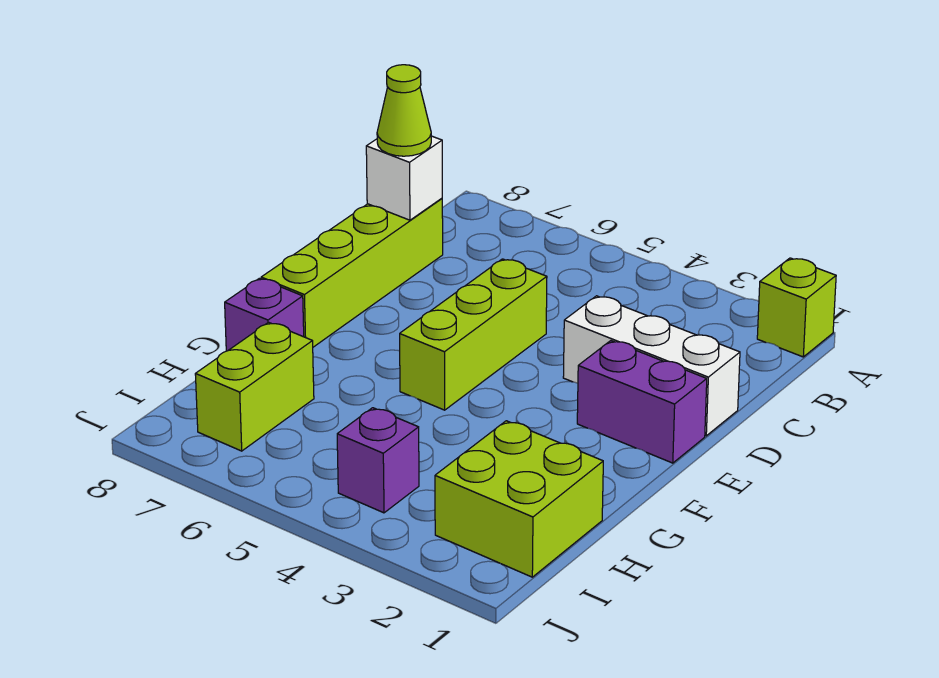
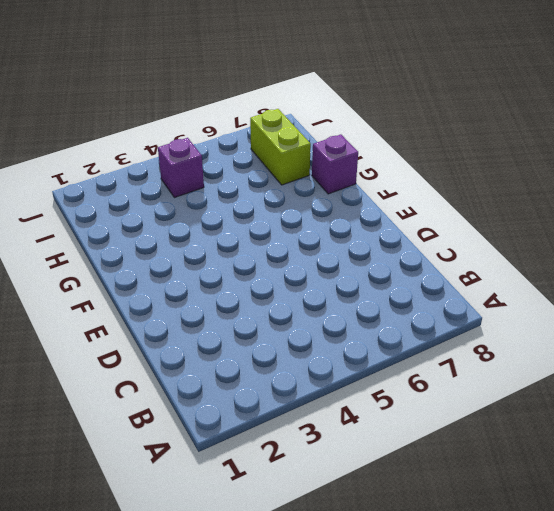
none -> lime brick A1 level 1
none -> lime brick C8:F8 level 1

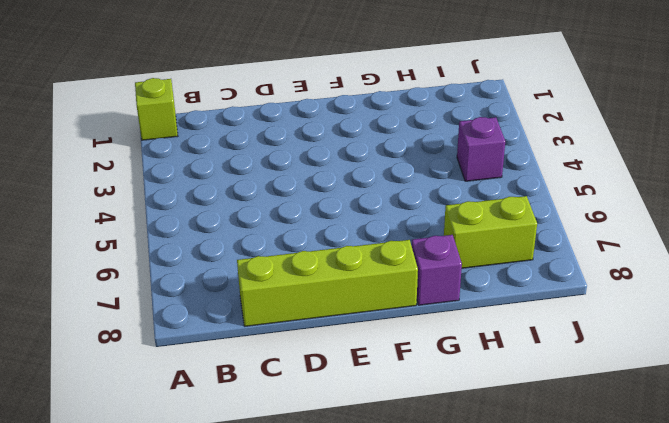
none -> white brick D1:D3 level 1
none -> lime brick D5:F5 level 1

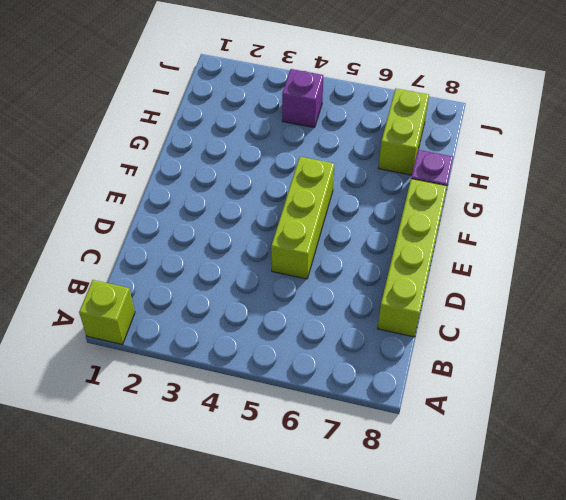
none -> white brick D1:D3 level 1
none -> purple brick E1:E2 level 1

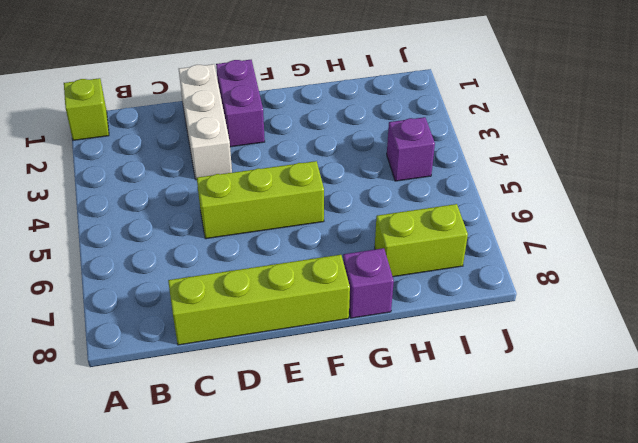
none -> lime brick H1:I2 level 1
none -> white brick C8 level 2

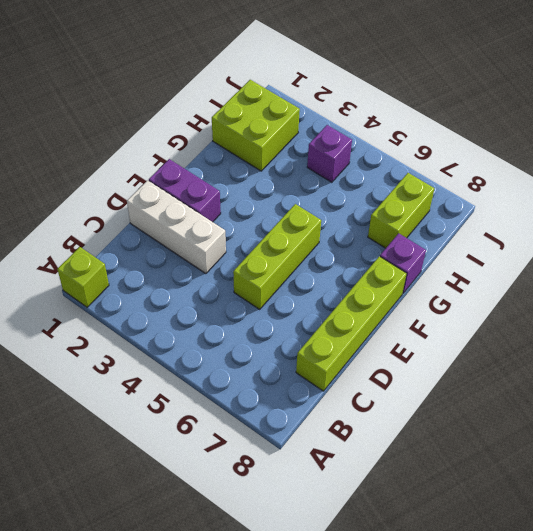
none -> white brick C8 level 2
none -> lime cone C8 level 3

